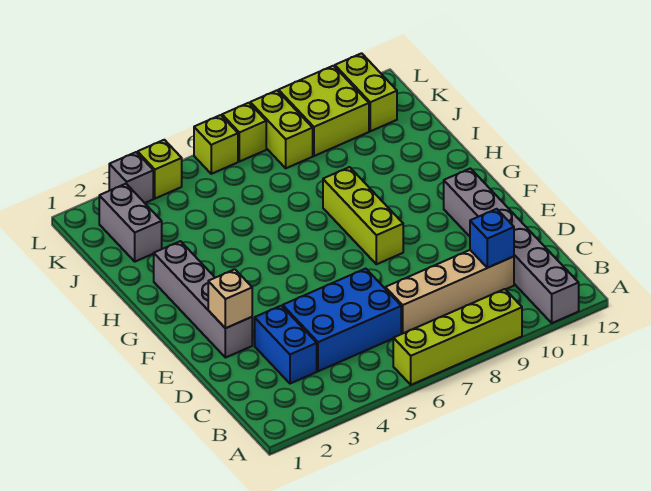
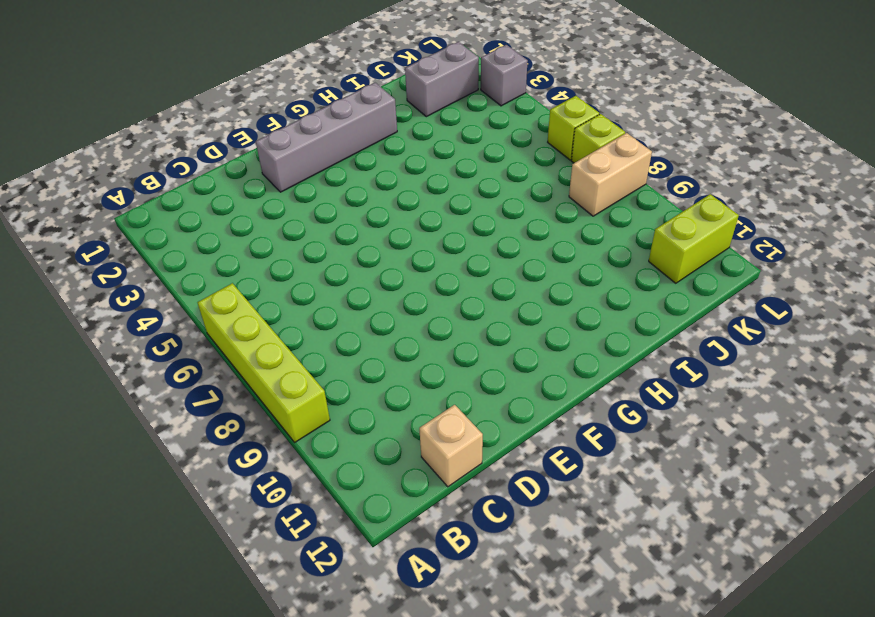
tan brick C12 level 1 -> tan brick E2 level 2
tan brick K8:L8 level 1 -> lime brick K8:L8 level 1
none -> grey brick A11:F11 level 1
none -> blue brick C3:D3 level 1
none -> blue brick C4:D6 level 1

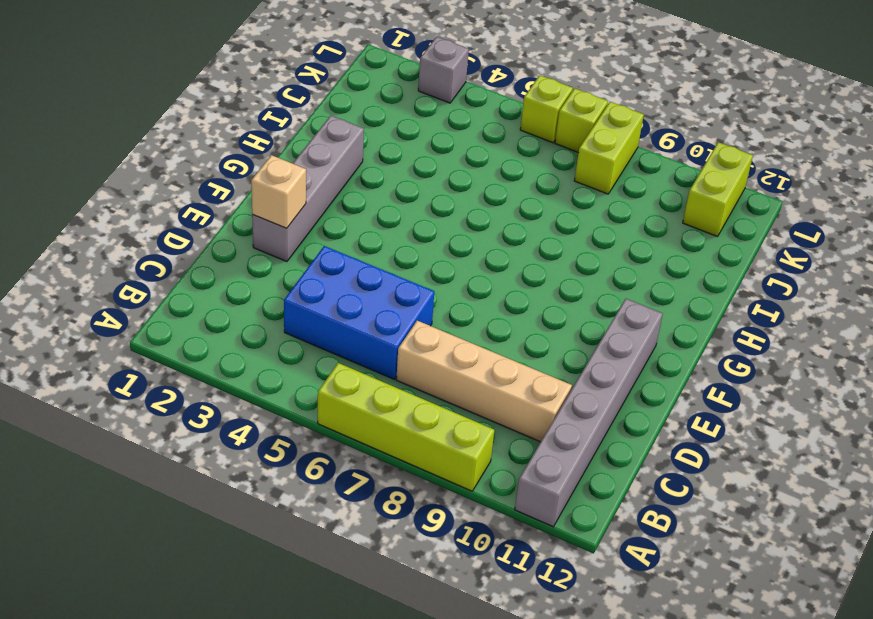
none -> blue brick C3:D3 level 1
none -> lime brick F8:H8 level 1
none -> grey brick J2:K2 level 1

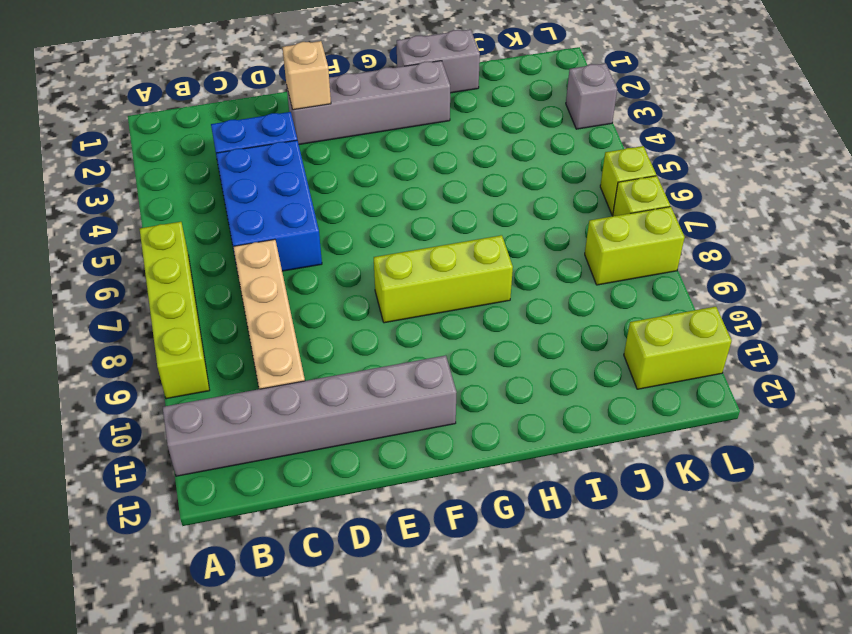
grey brick H1:I1 level 1 -> grey brick J2:K2 level 1
none -> lime brick K9:L10 level 1
none -> lime brick L4 level 1
none -> blue brick C10 level 2

